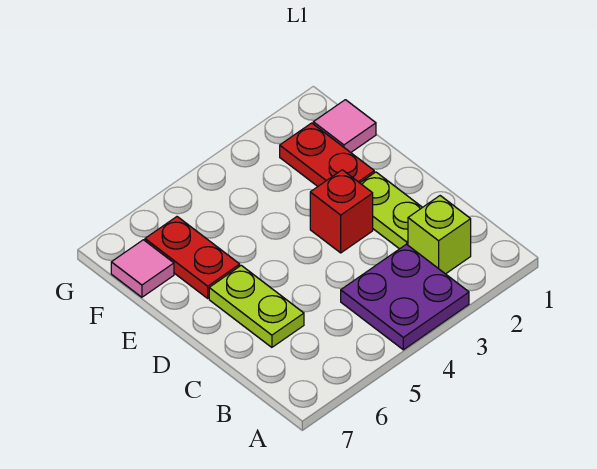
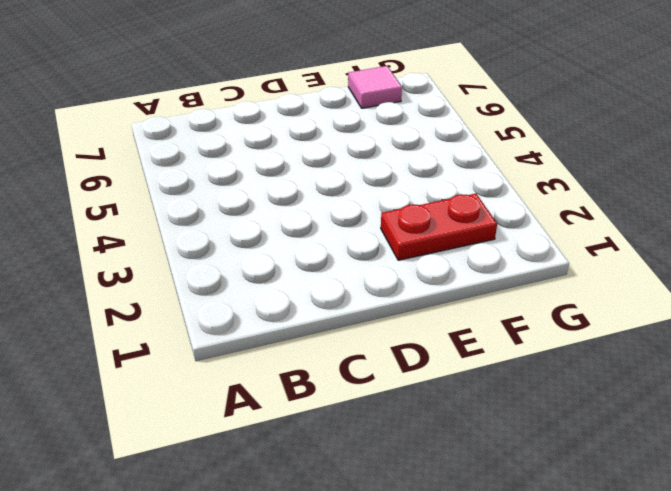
none -> purple plate A3:B4 level 1
none -> lime brick B2 level 1

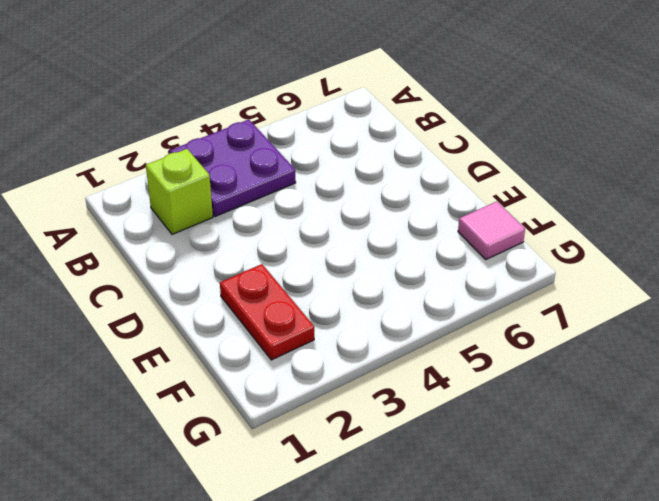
none -> lime plate C2:D2 level 1
none -> lime plate C6:D6 level 1

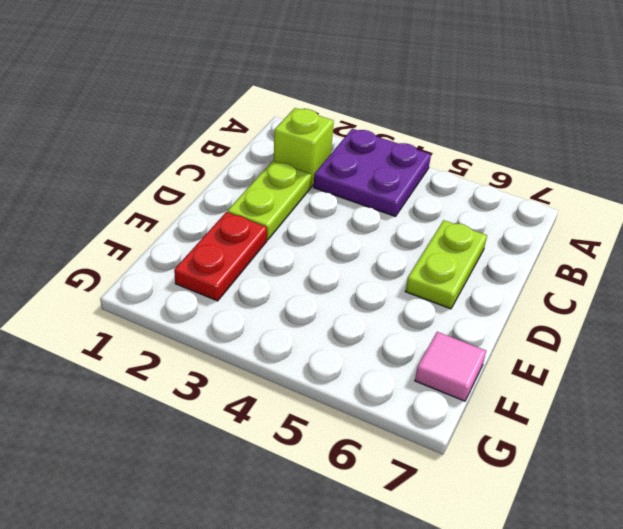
none -> red brick D3 level 1
none -> red plate E6:F6 level 1

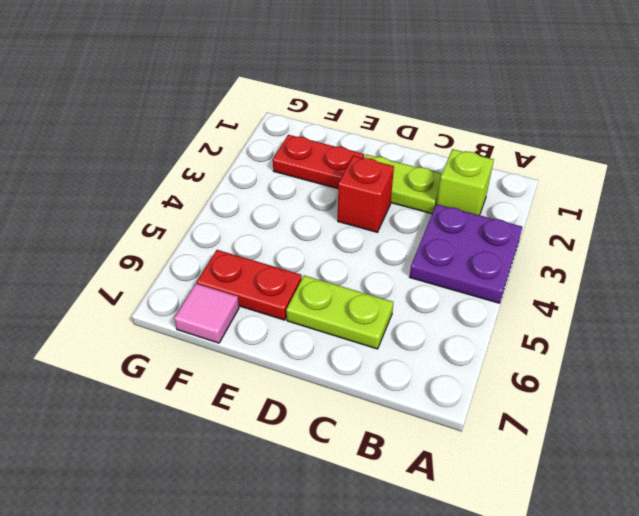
none -> pink tile F1 level 1

